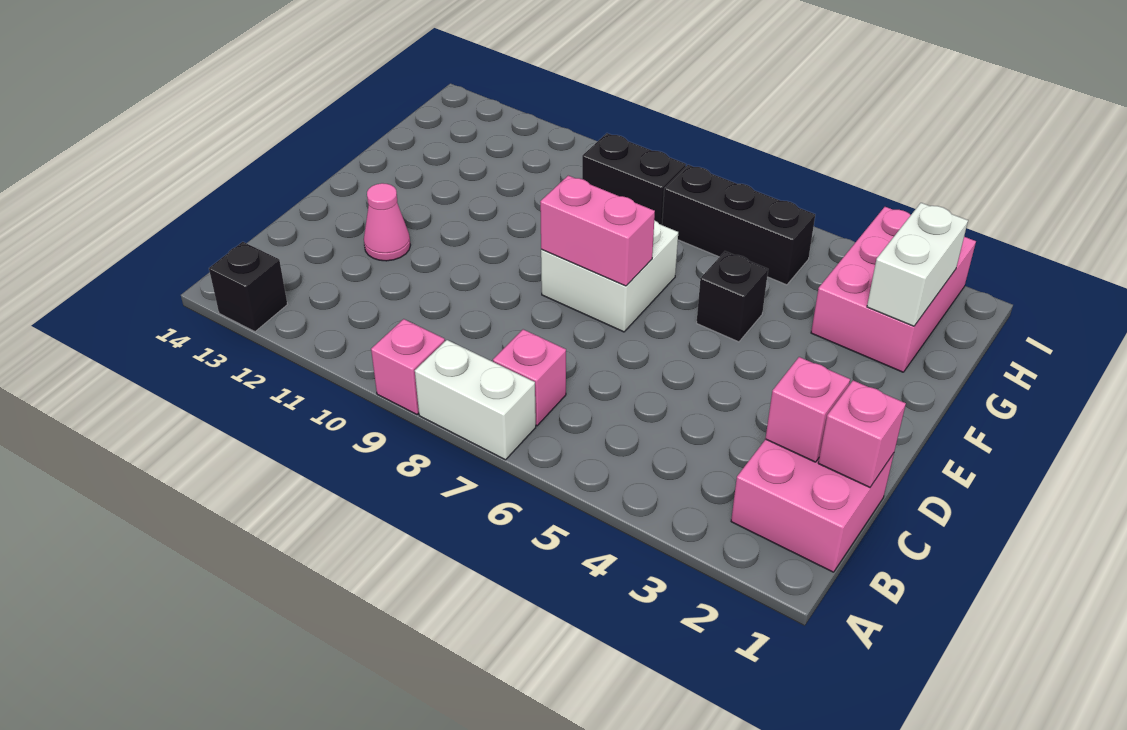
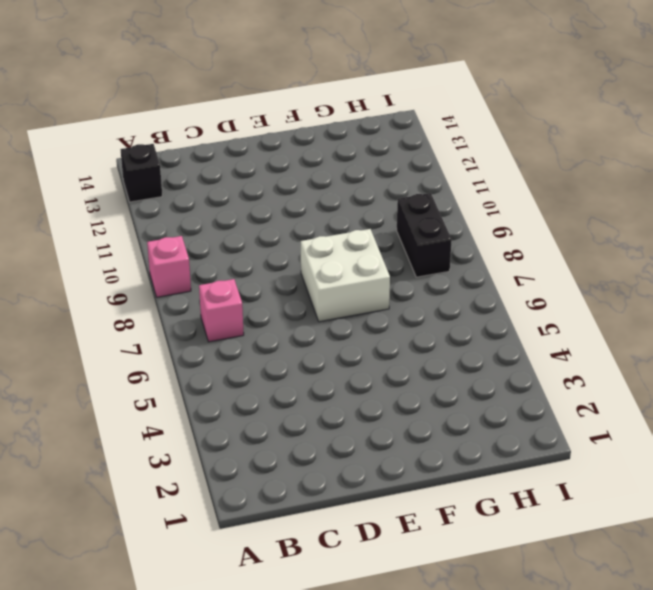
none -> white brick A7:A8 level 1
none -> pink brick B1:C2 level 1
none -> pink cone D12 level 1

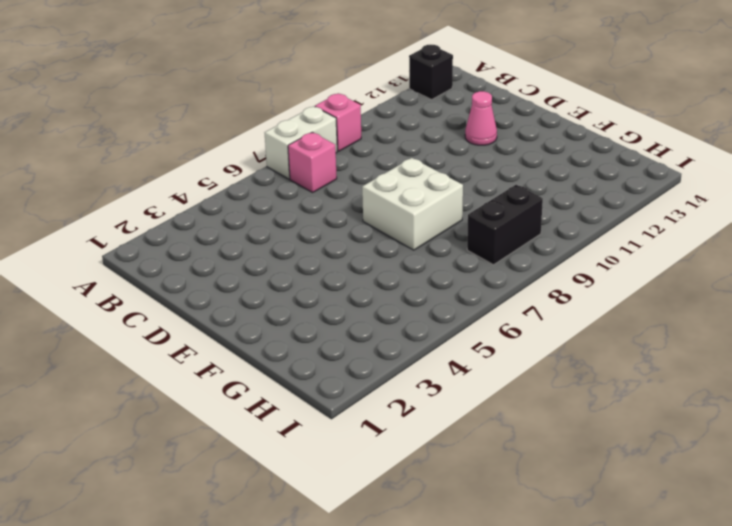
none -> pink brick B1:C2 level 1
none -> black brick F5 level 1
none -> pink brick G2:I3 level 1

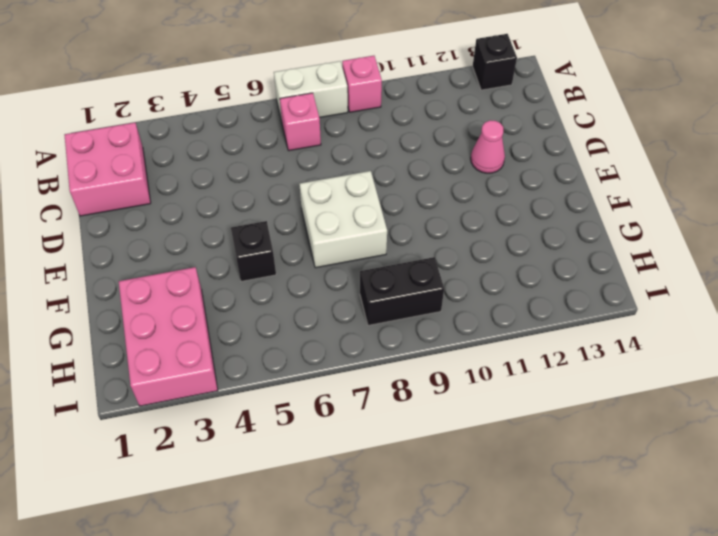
none -> black brick H5:H7 level 1
none -> pink brick C1 level 2
none -> pink brick C2 level 2

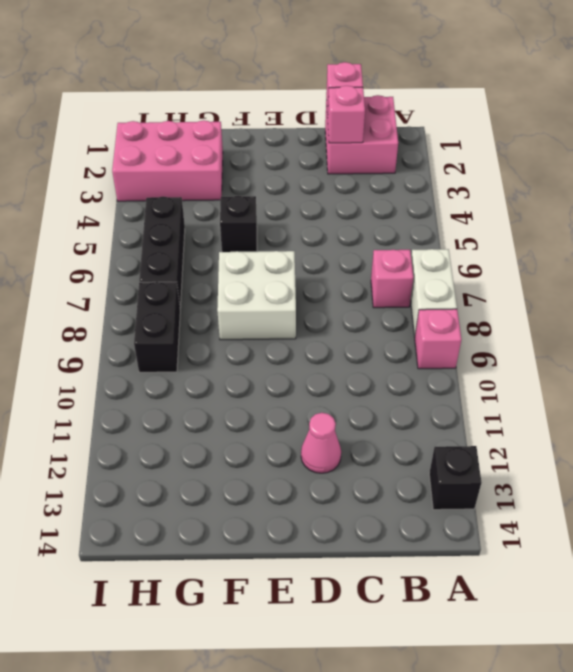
none -> pink brick E7:E8 level 2
none -> white brick G2:H2 level 2

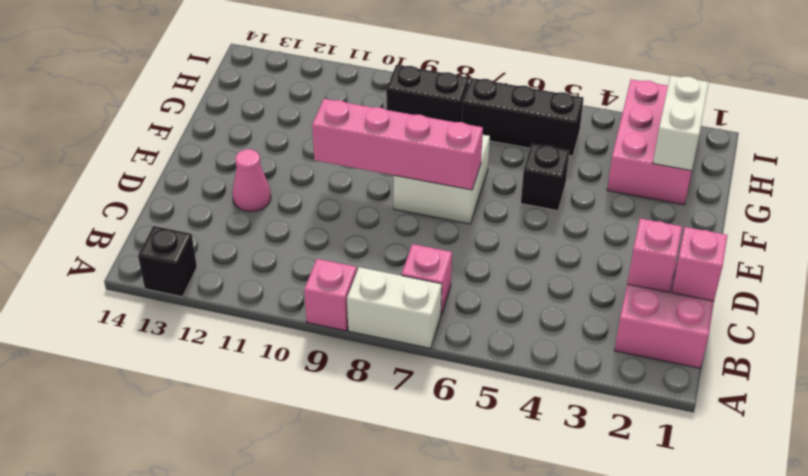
pink brick E7:E10 level 2 -> pink brick E7:E8 level 2

